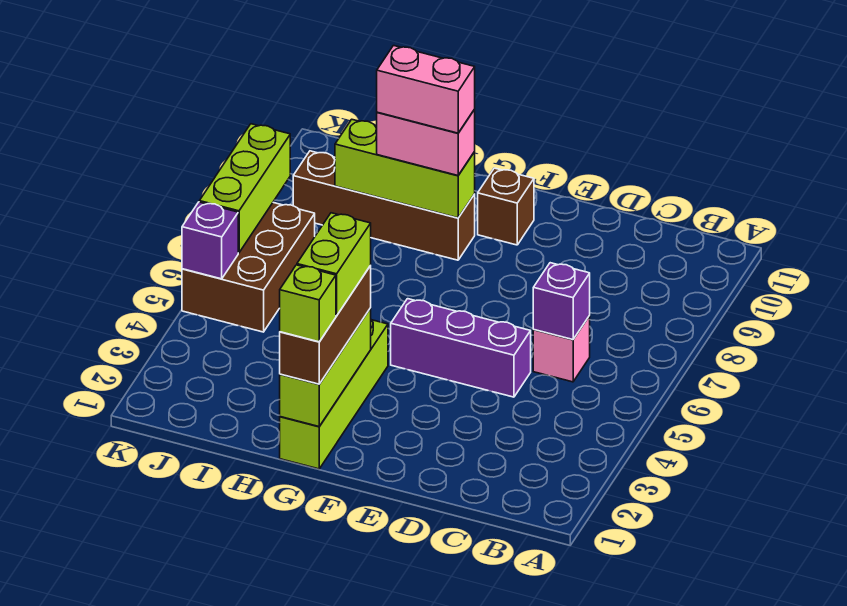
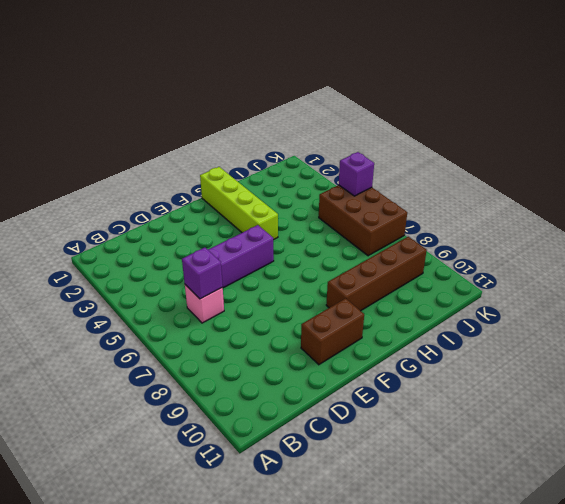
brown brick E10:F10 level 1 -> brown brick F10 level 1
none -> lime brick G1:G3 level 2
none -> lime brick G9:I9 level 2
none -> lime brick K6:K8 level 2

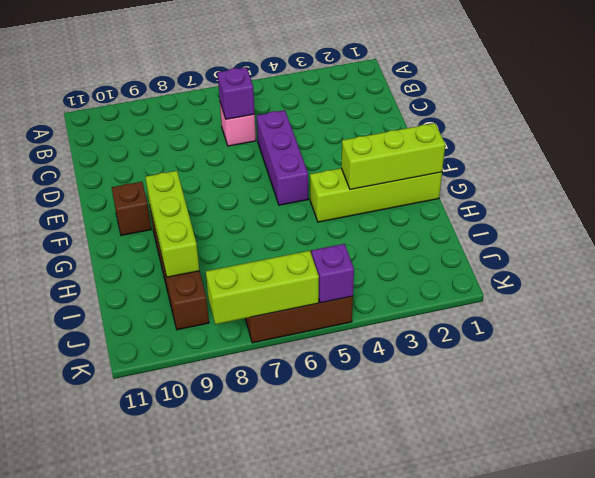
none -> brown brick G1:G3 level 3
none -> pink brick G9:H9 level 3
none -> lime brick G1 level 4

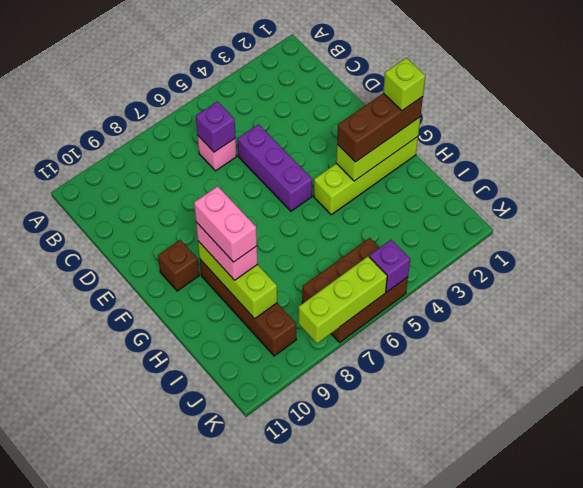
none -> lime brick G2:G3 level 4

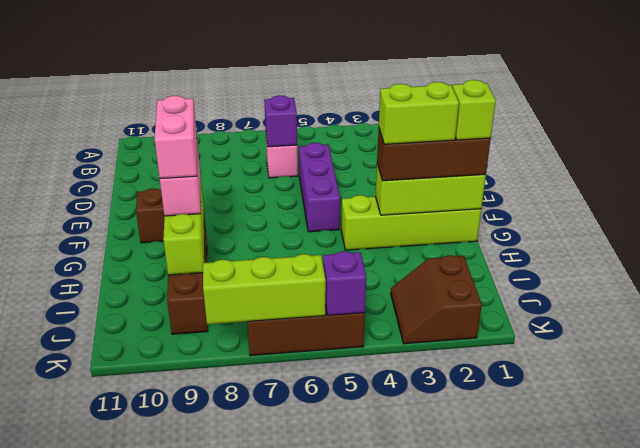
brown slope J2:K3 level 1 top 2 -> none

